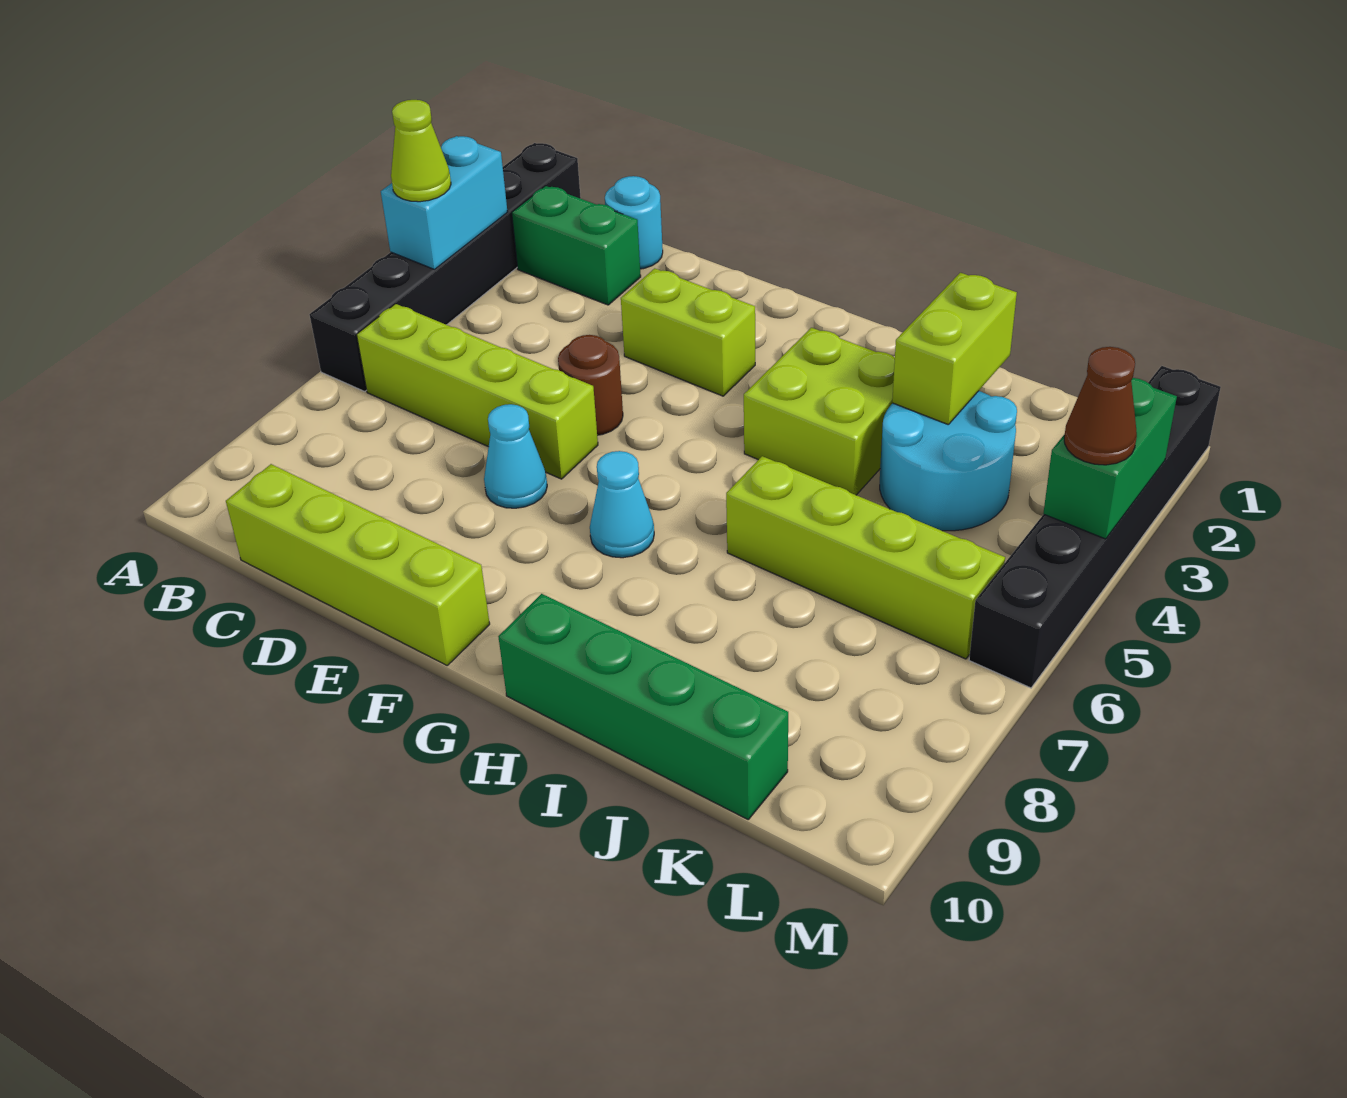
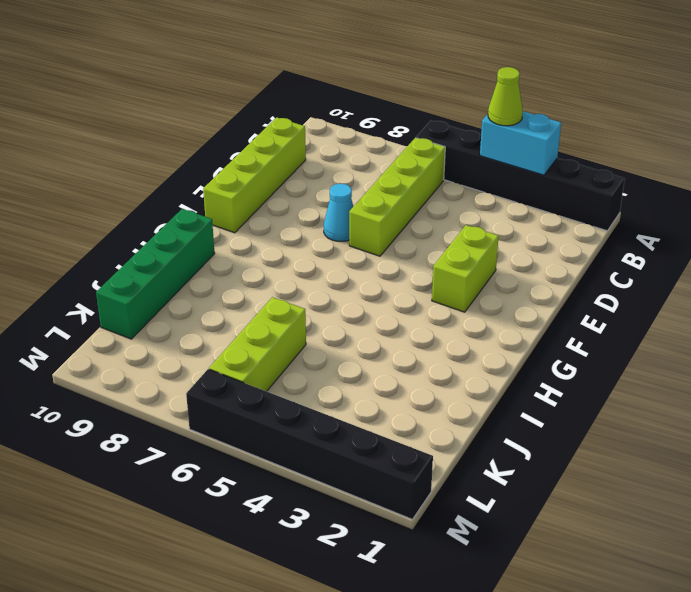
lime brick J6:L6 level 1 -> lime brick I6:L6 level 1
none -> green brick B2:C2 level 1
none -> cyan round brick C1 level 1
none -> brown round brick E5 level 1

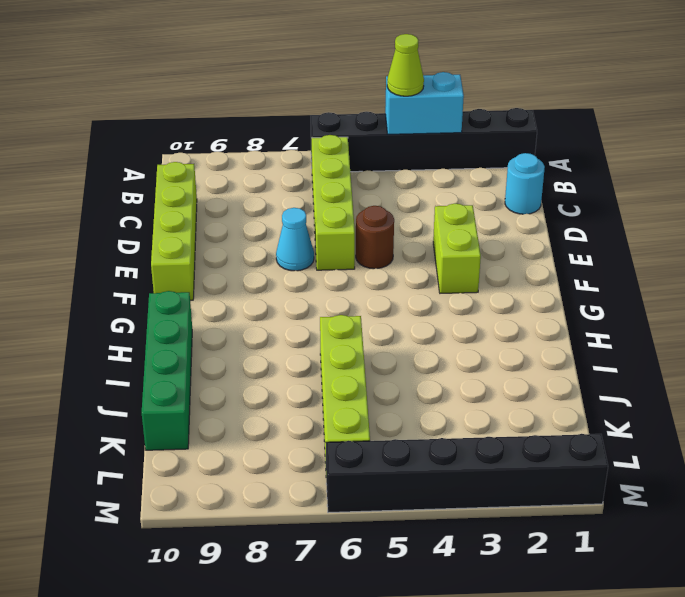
none -> green brick B2:C2 level 1
none -> cyan cone G7 level 1
none -> lime brick H3:I4 level 1

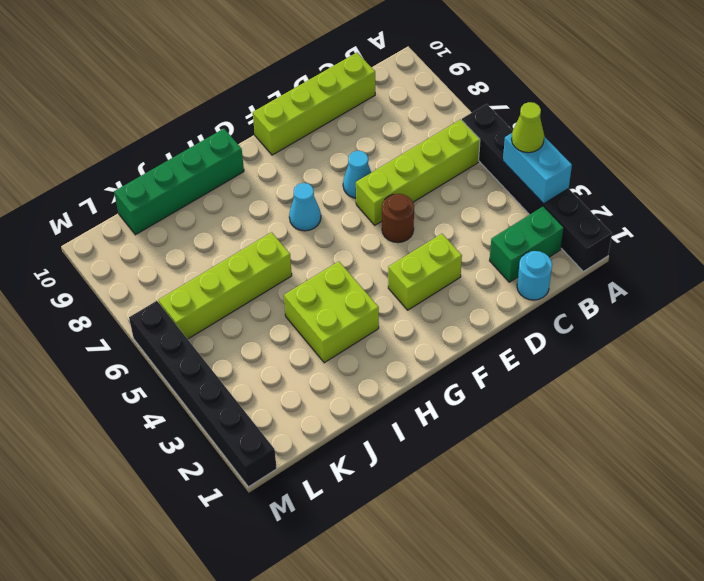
none -> cyan round brick J3:K4 level 1
none -> lime brick J2:J3 level 2
none -> green brick M3:M4 level 2

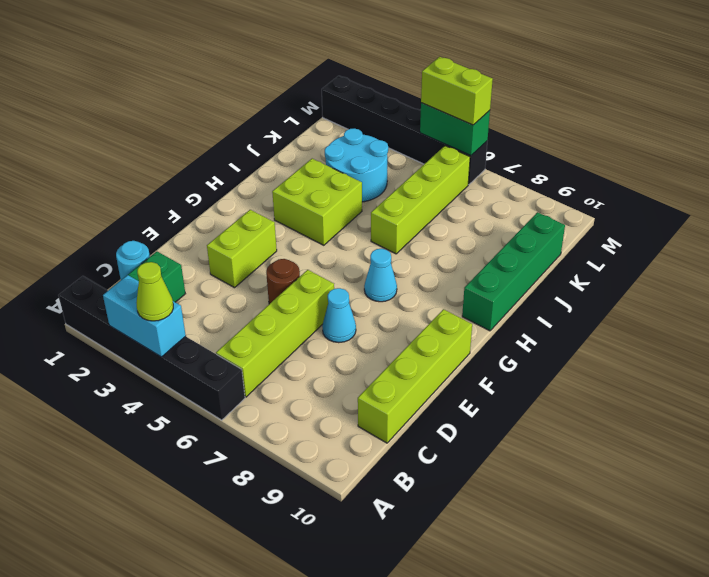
green brick M5:M6 level 2 -> green brick M3:M4 level 2
lime brick M5:M6 level 3 -> lime brick J2:J3 level 2
none -> brown cone M4 level 3

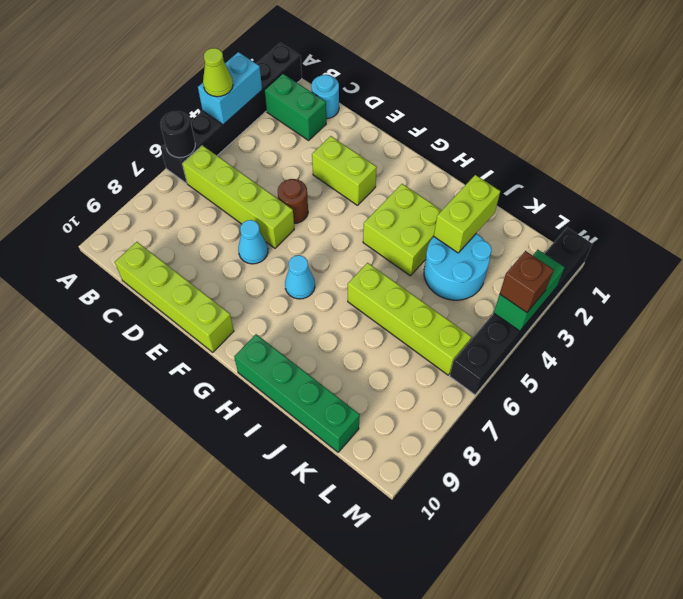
black round brick A6 level 2 -> none
brown brick M4 level 3 -> brown cone M4 level 3

